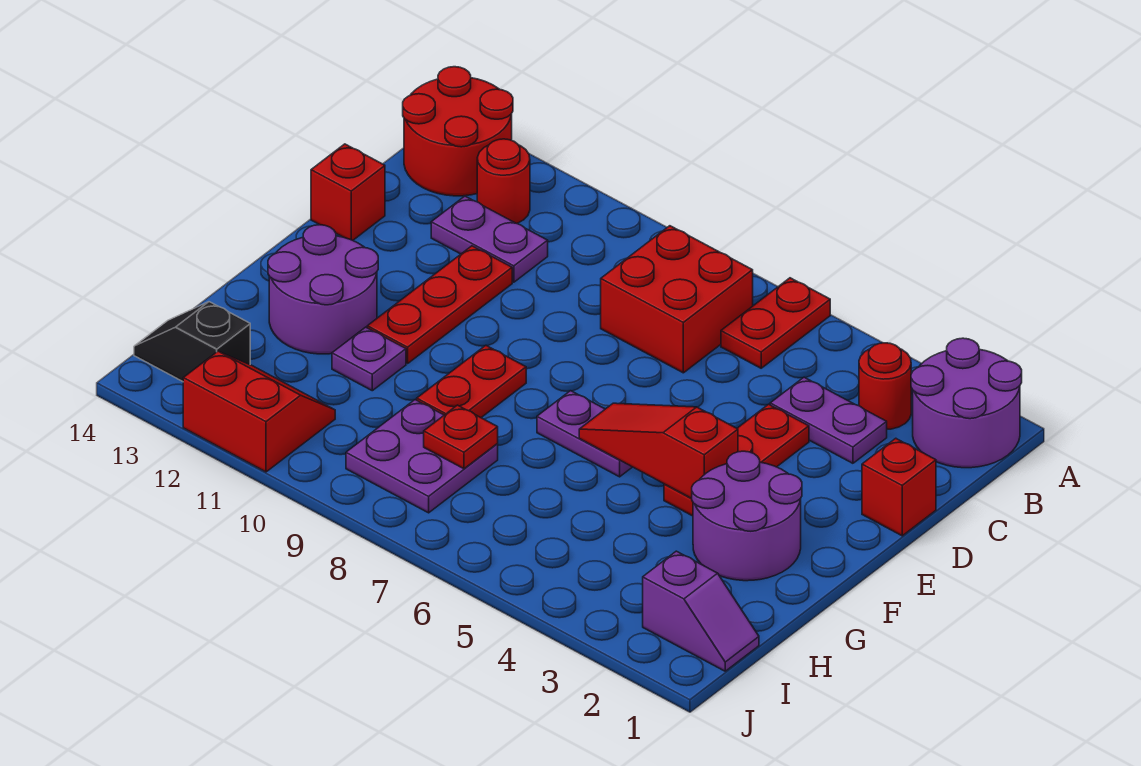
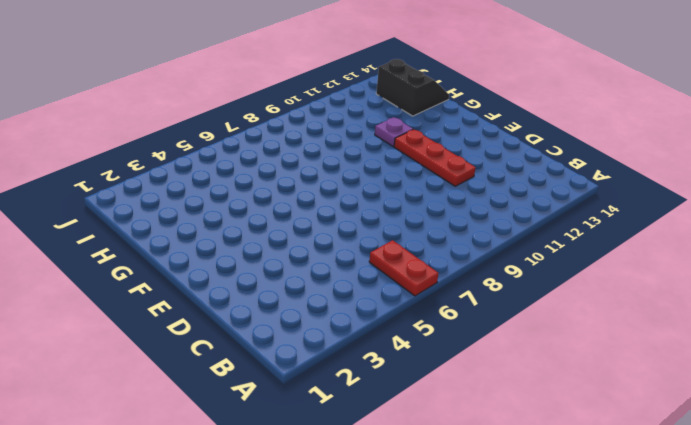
black slope H13:I14 level 1 top 13 -> black slope I13:I14 level 1 top 13
none -> purple round brick A1:B2 level 1
none -> red round brick A13:B14 level 1
none -> red round brick B3 level 1

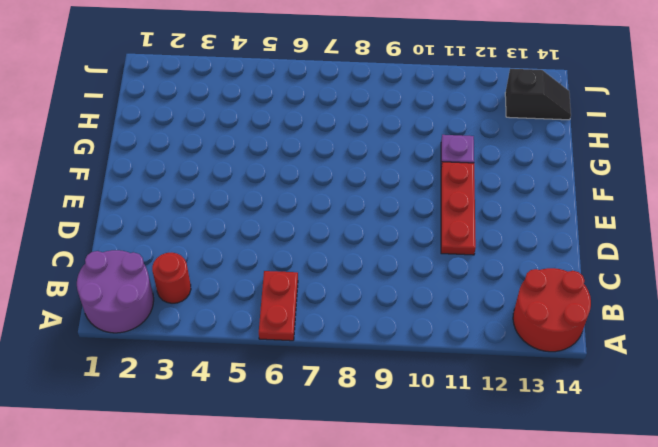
none -> red brick B7:C8 level 1
none -> red round brick B12 level 1
none -> purple plate C3:C4 level 1

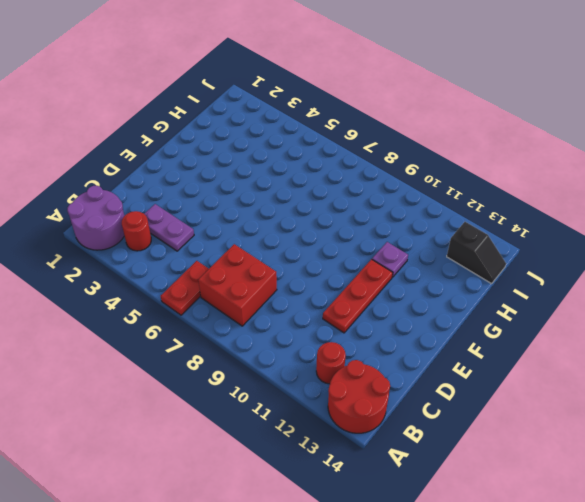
none -> purple plate C11:C12 level 1
none -> red brick D1 level 1
none -> red plate D4:F4 level 1

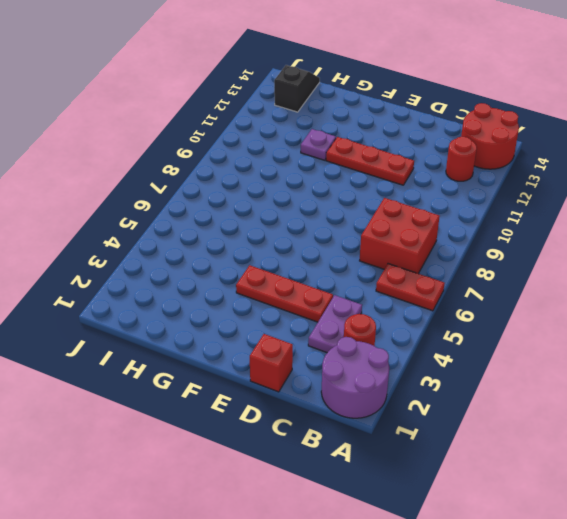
none -> purple plate C11:C12 level 1
none -> red brick D14 level 1
none -> purple round brick F2:G3 level 1

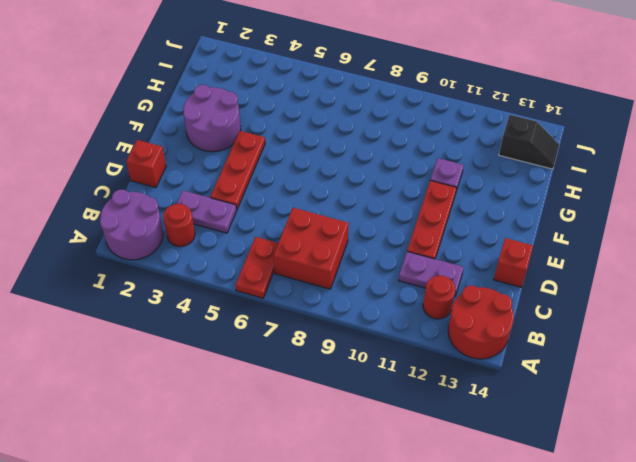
none -> purple plate F6:F7 level 1
none -> red plate F9:G9 level 1
none -> purple round brick F12:G13 level 1

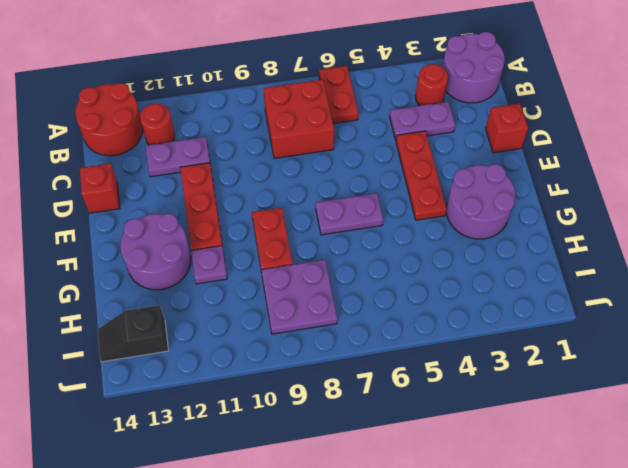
none -> purple slope I1:I2 level 1 top 2
none -> red slope I11:J12 level 1 top J
none -> red slope F4:F6 level 2 top 4

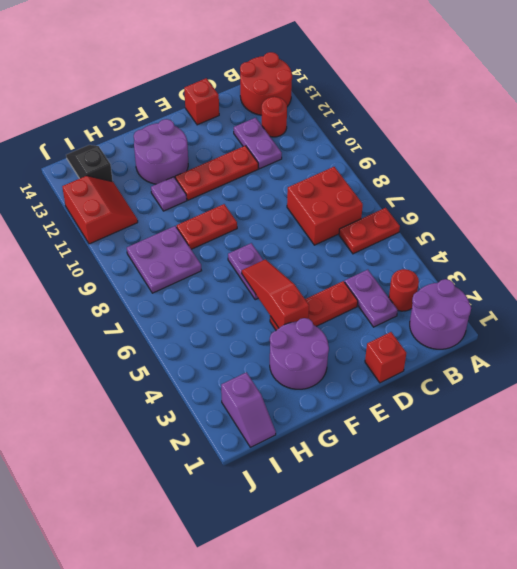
none -> red plate H8 level 2

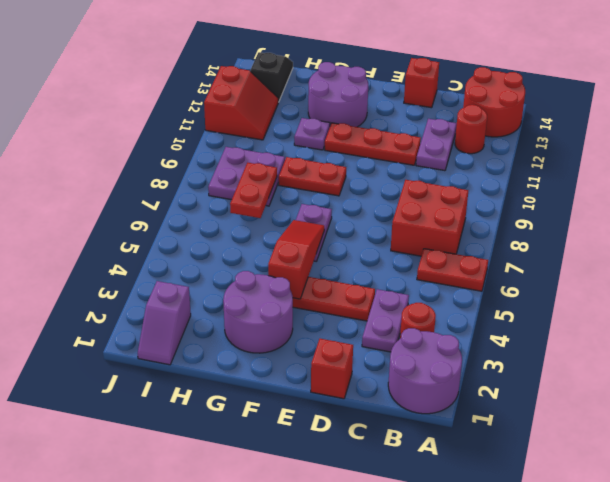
red plate H7:H8 level 2 -> red plate H8 level 2

